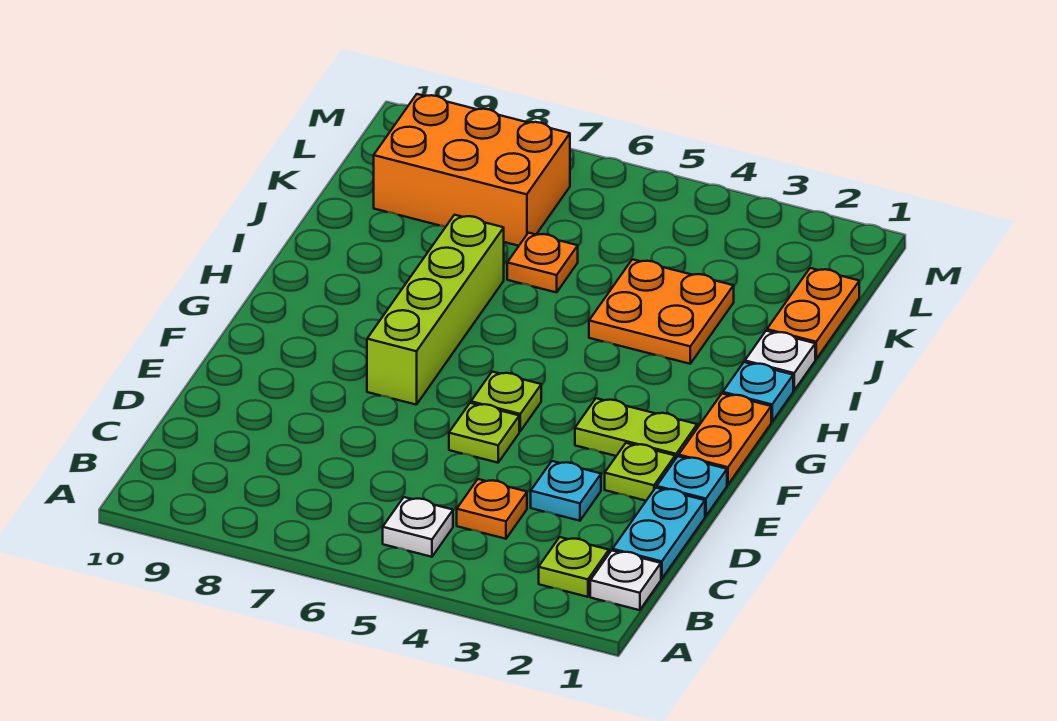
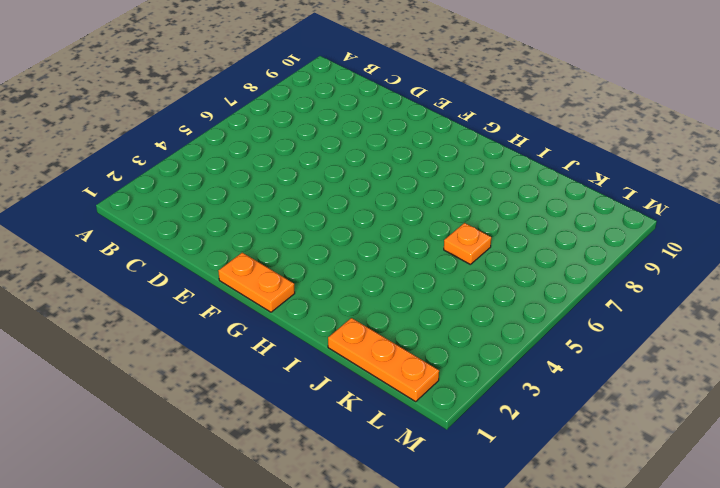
orange plate J1:L1 level 1 -> orange plate J1:K1 level 1
none -> white plate B1 level 1
none -> lime plate B2 level 1
none -> white plate B5 level 1

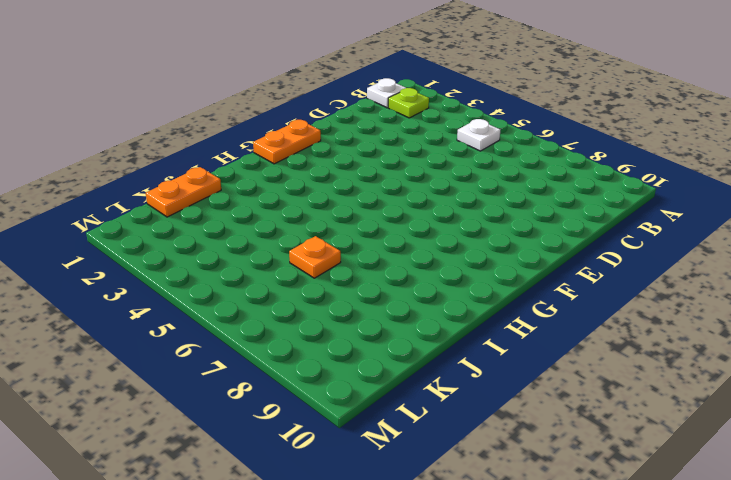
none -> cyan plate C1:D1 level 1
none -> orange plate C4 level 1
none -> cyan plate D3 level 1

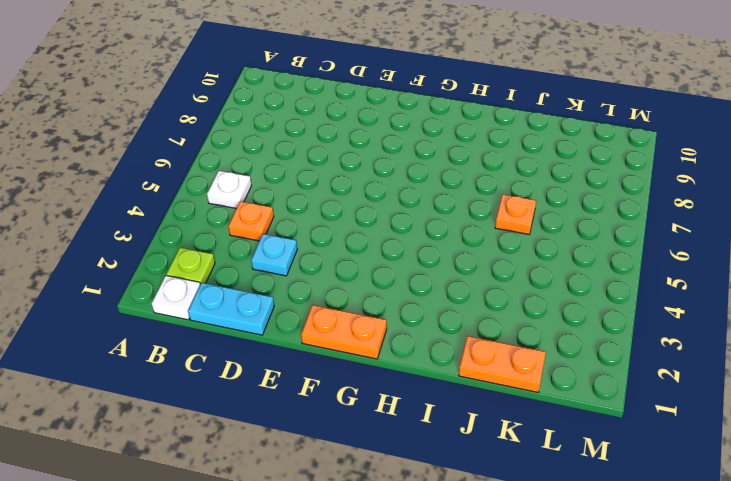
none -> cyan plate E1 level 1
none -> lime plate E2 level 1
none -> lime plate E5 level 1

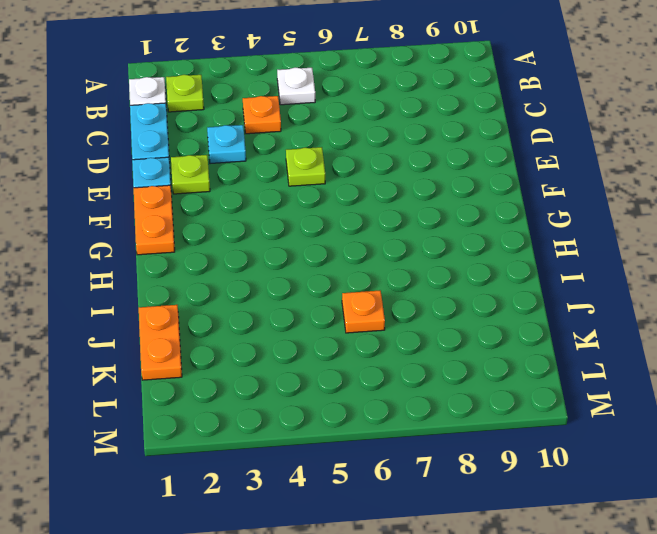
none -> lime plate F2:F3 level 1
none -> lime plate F5 level 1
none -> lime brick F7:I7 level 1

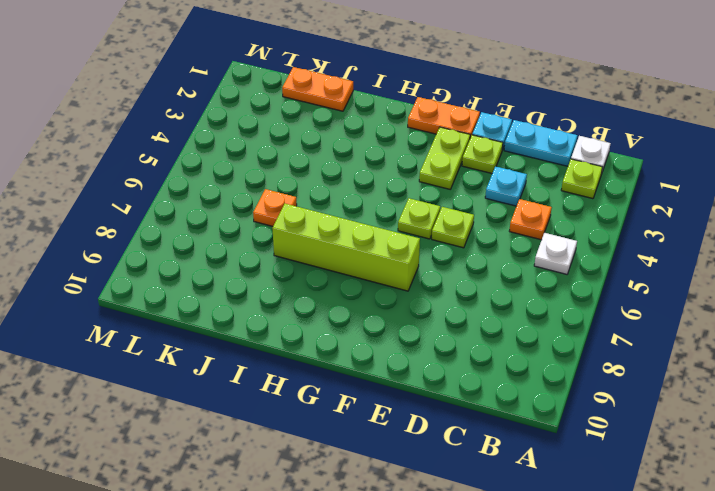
none -> cyan plate H1 level 1
none -> white plate I1 level 1
none -> orange plate I3:J4 level 1

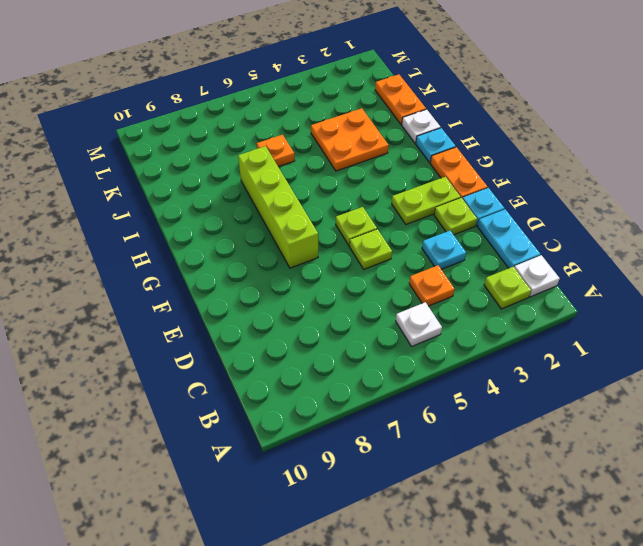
none -> orange brick K7:L9 level 1

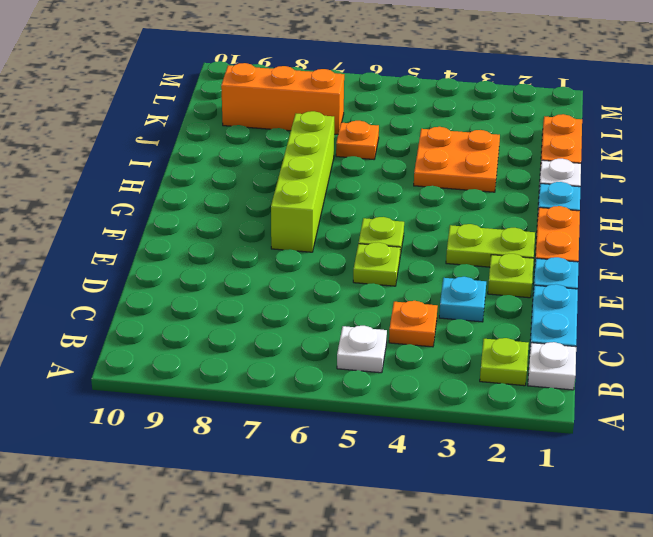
orange brick K7:K9 level 1 -> orange brick K7:L9 level 1

